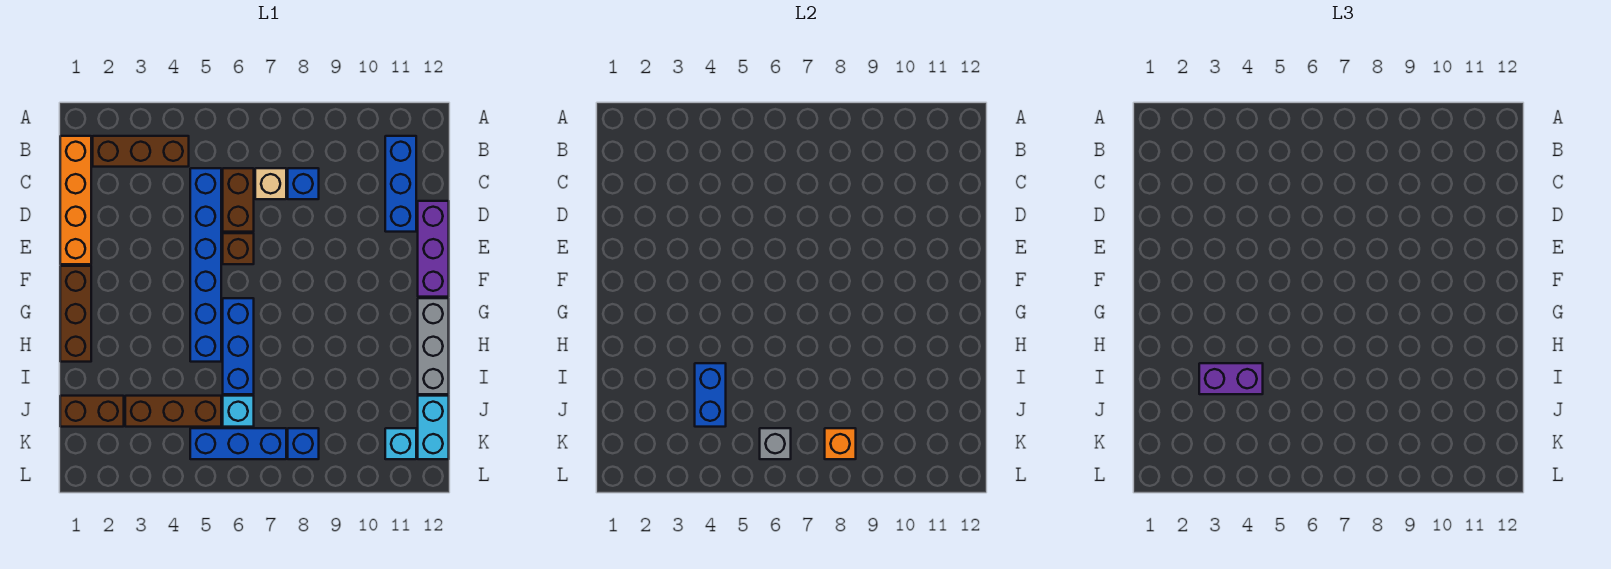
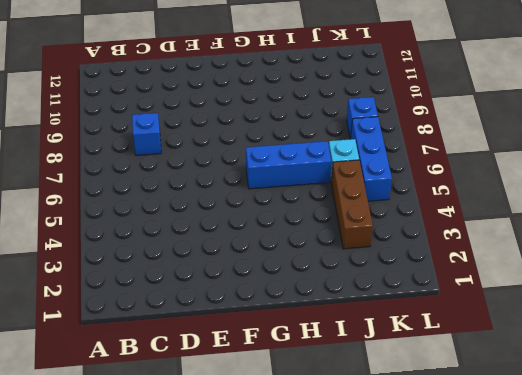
none -> orange brick B1:E1 level 1
none -> brown brick B2:B4 level 1
none -> blue brick B11:D11 level 1

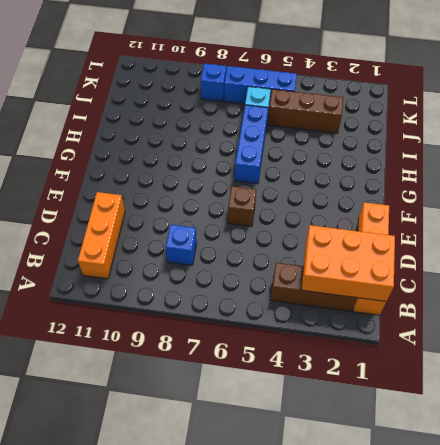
orange brick B1:C3 level 2 -> none
orange brick B11:D11 level 1 -> blue brick B11:D11 level 1
none -> blue brick C5:H5 level 1
none -> brown brick C6:D6 level 1
none -> tan brick C7 level 1

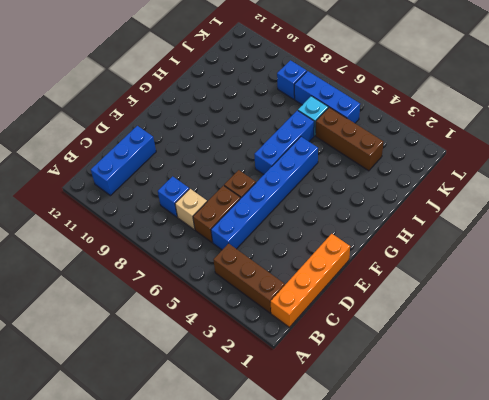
none -> purple brick D12:F12 level 1
none -> brown brick F1:H1 level 1
none -> grey brick G12:I12 level 1

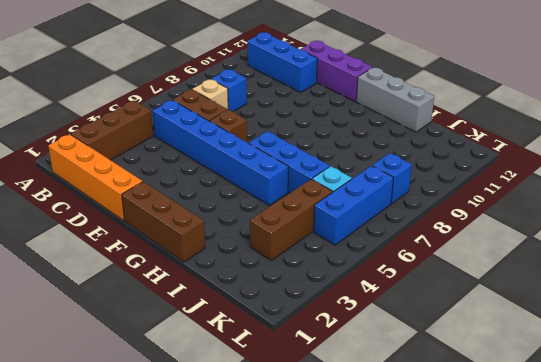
none -> brown brick J1:J2 level 1
none -> cyan brick J12:K12 level 1
none -> cyan brick K11 level 1

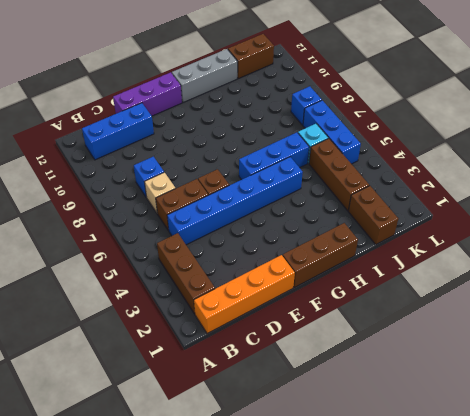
brown brick J12:K12 level 1 -> cyan brick J12:K12 level 1
none -> cyan brick K11 level 1
none -> blue brick I4:J4 level 2
none -> grey brick K6 level 2

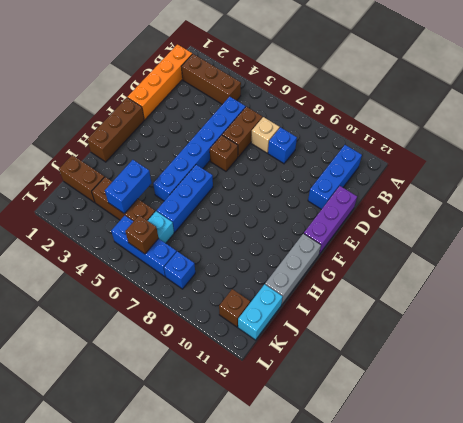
brown brick K6 level 2 -> grey brick K6 level 2
brown brick K11 level 1 -> cyan brick K11 level 1
none -> orange brick K8 level 2
none -> purple brick I3:I4 level 3

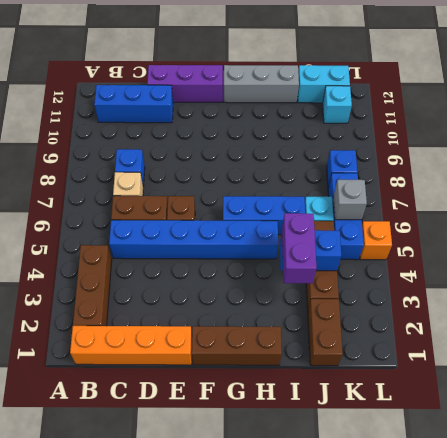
orange brick L5 level 1 -> orange brick K8 level 2

